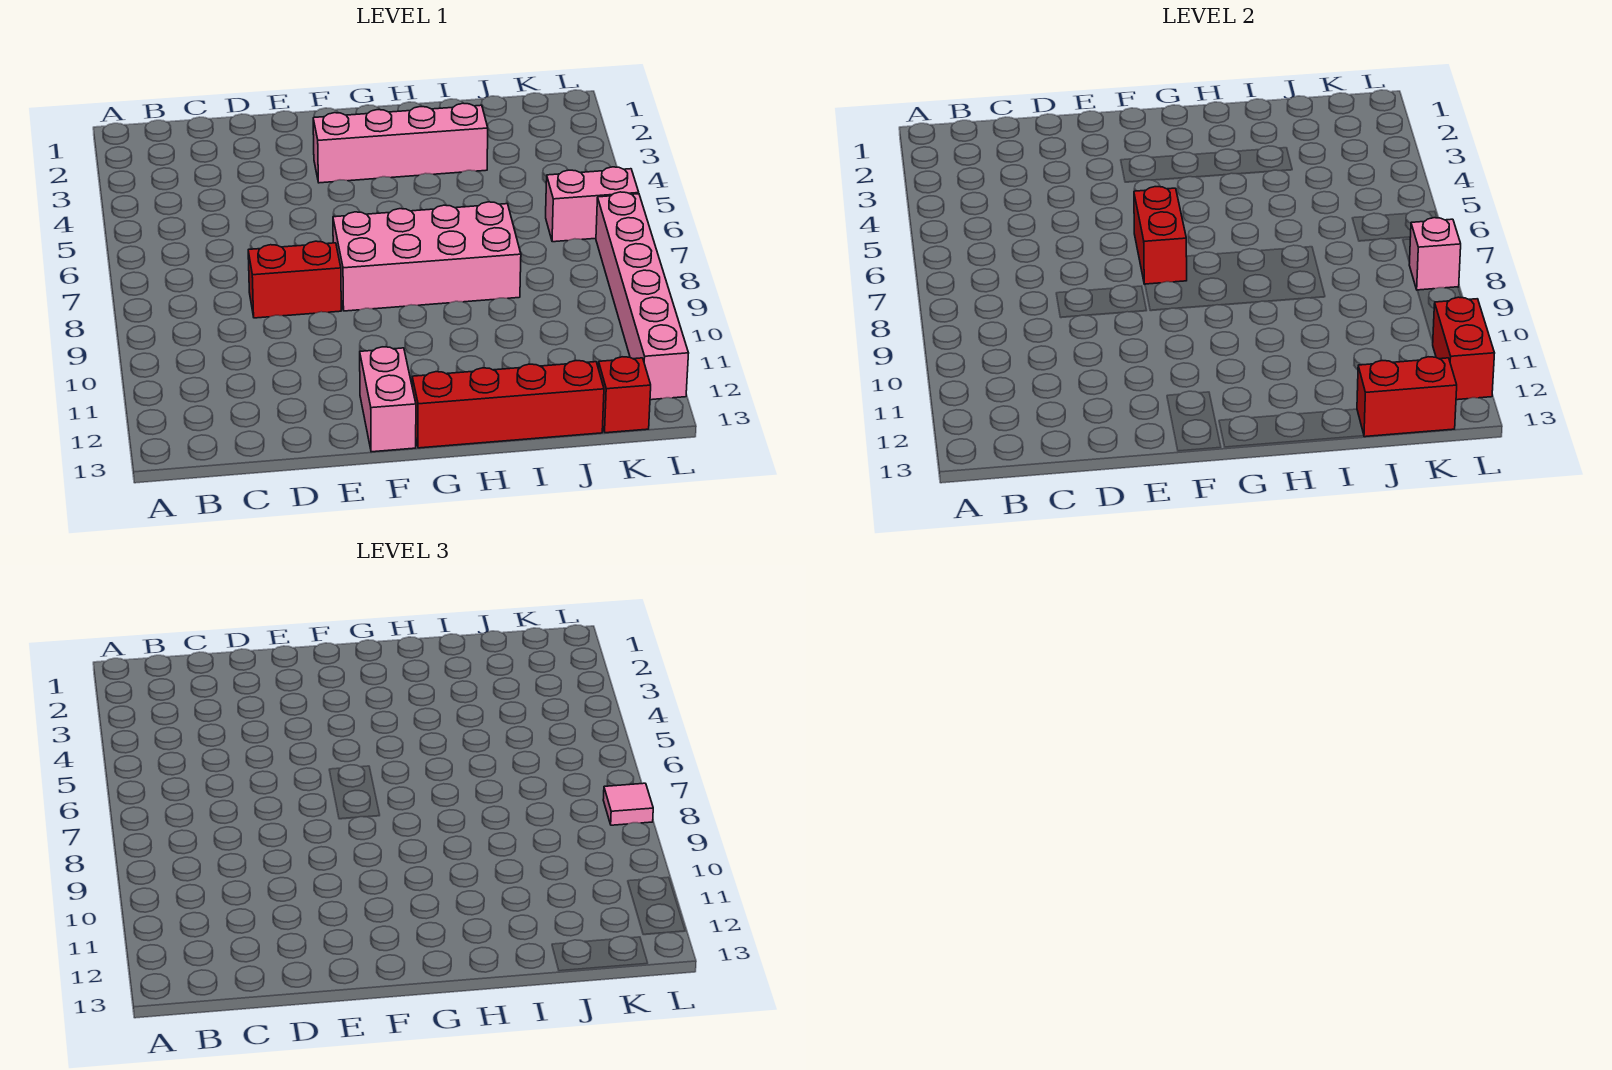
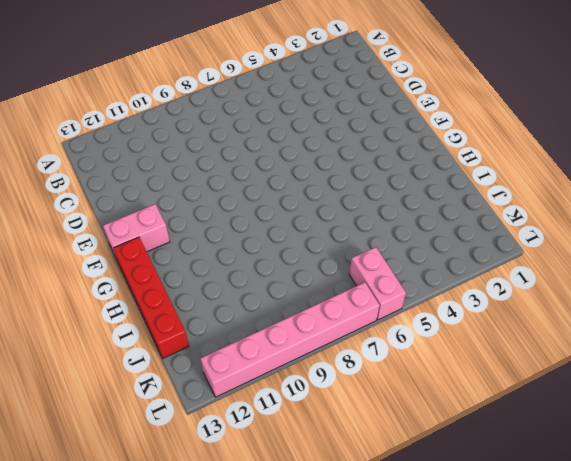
none -> red brick D8:E8 level 1
none -> pink brick F3:I3 level 1
none -> pink brick F7:I8 level 1

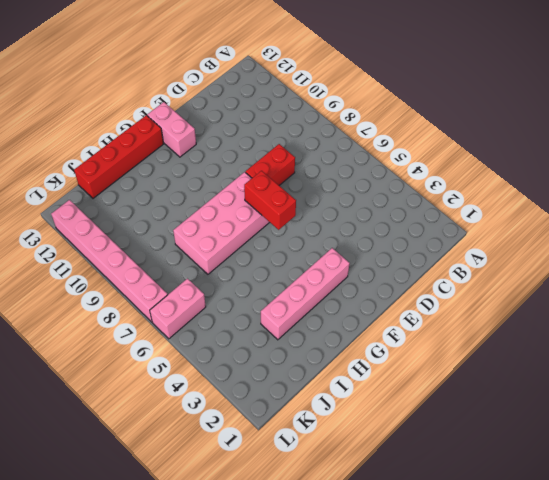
none -> red brick K13 level 1
none -> red brick J13:K13 level 2
none -> pink brick L8 level 2

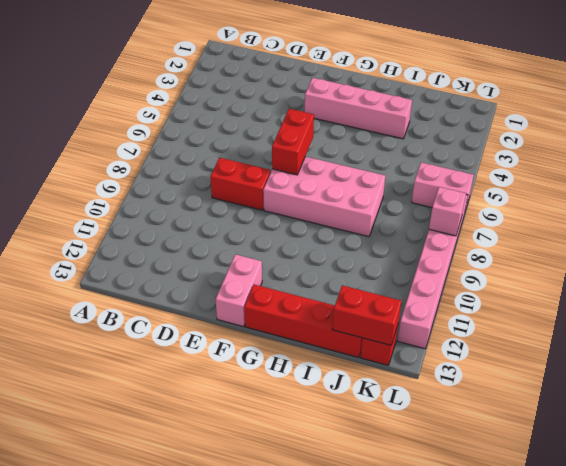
none -> red brick L11:L12 level 2
none -> pink tile L8 level 3

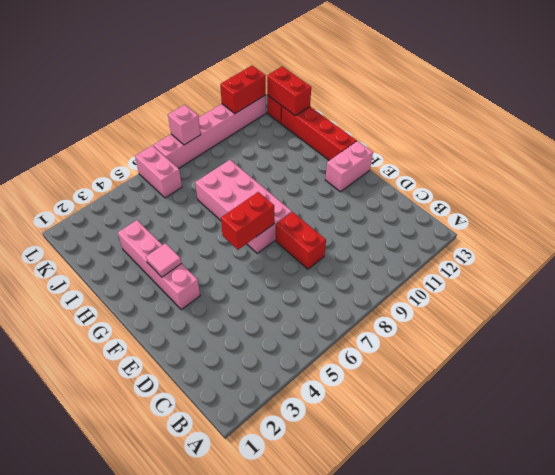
pink tile G3 level 2 -> pink tile L8 level 3

